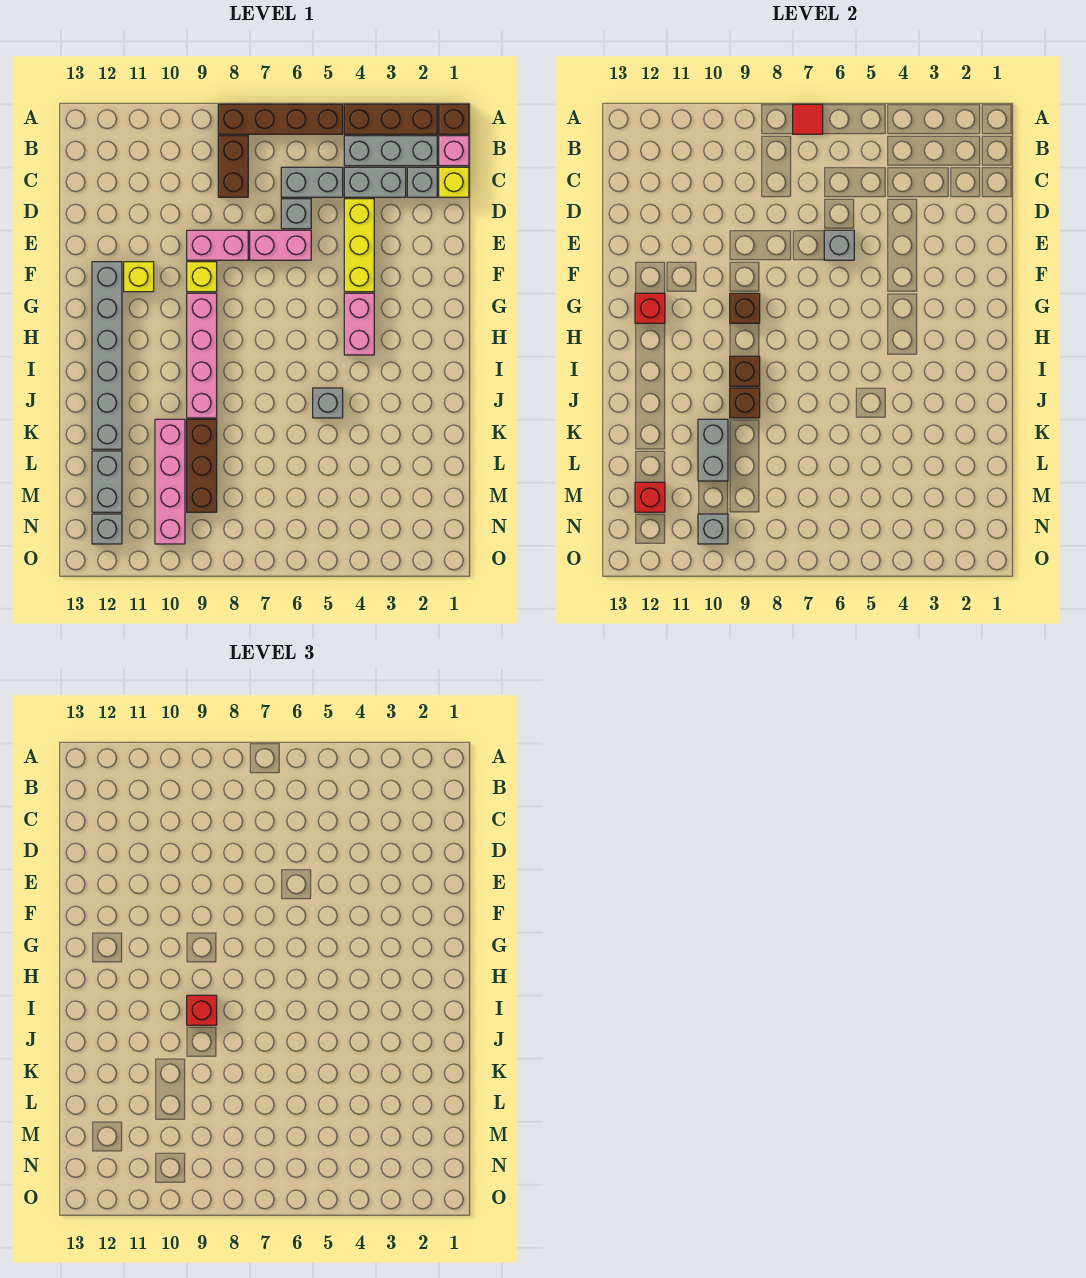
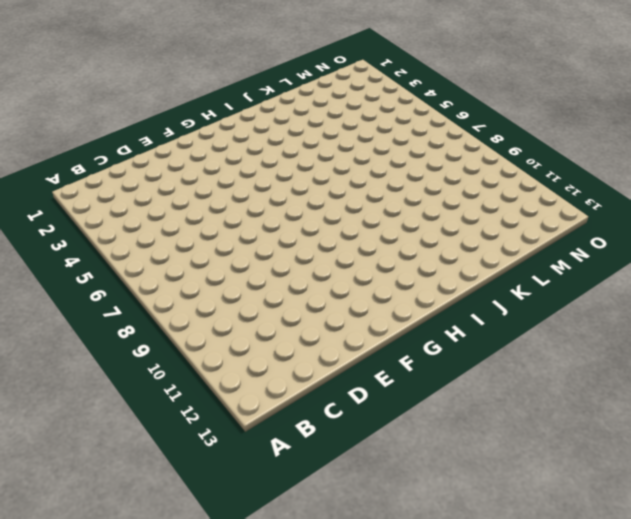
none -> brown brick A1 level 1
none -> brown brick A2:A4 level 1
none -> brown brick A5:A8 level 1
none -> pink brick B1 level 1

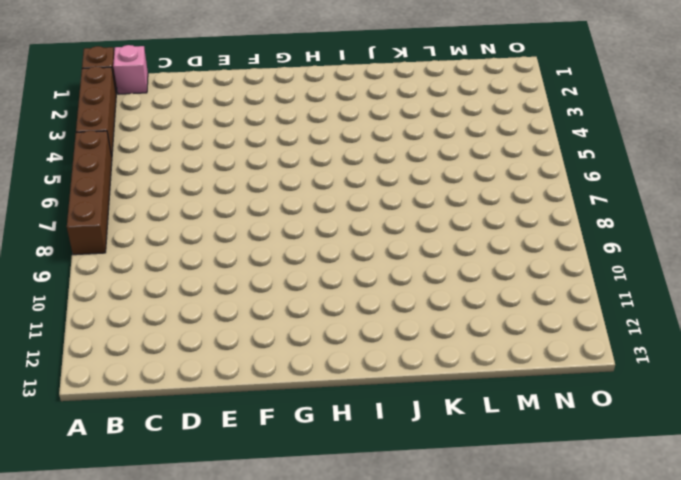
none -> grey brick B2:B4 level 1
none -> brown brick B8:C8 level 1
none -> yellow brick C1 level 1
none -> grey brick C2 level 1

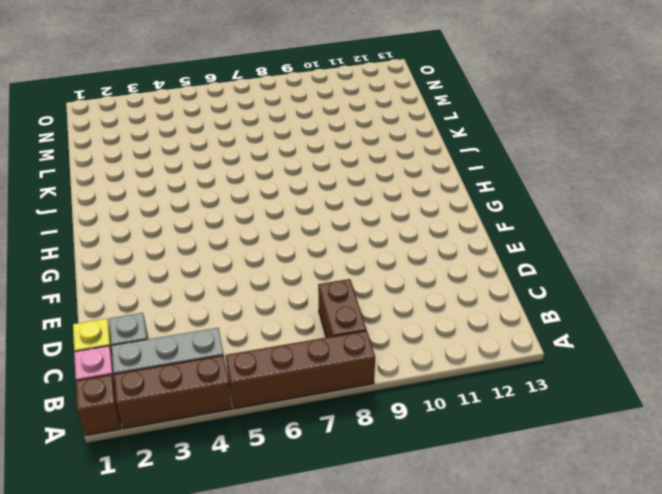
none -> grey brick C3:C4 level 1
none -> grey brick C5:C6 level 1
none -> yellow brick D4:F4 level 1
none -> grey brick D6 level 1

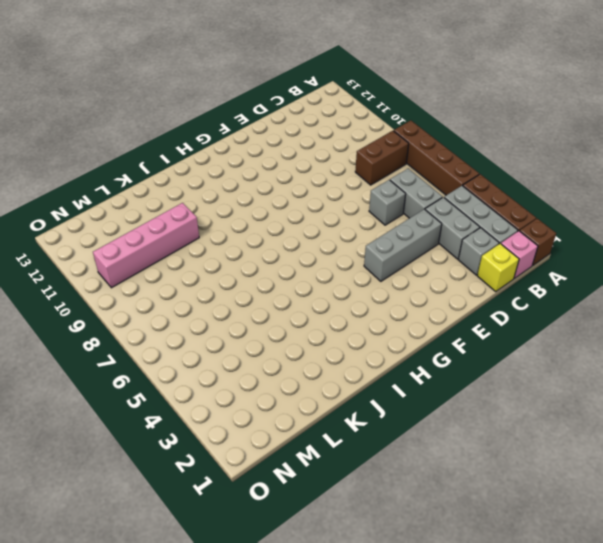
grey brick D4:F4 level 1 -> yellow brick D4:F4 level 1
none -> pink brick E6:E7 level 1
none -> pink brick E8:E9 level 1
none -> yellow brick F9 level 1
none -> yellow brick F11 level 1

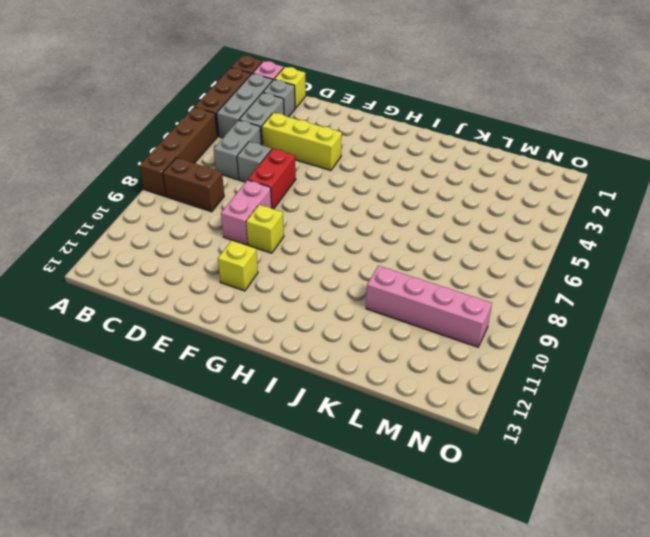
red brick E6:E7 level 1 -> pink brick E6:E7 level 1
none -> grey brick F12:K12 level 1
none -> pink brick G4:H4 level 1
none -> pink brick G9:J9 level 1
none -> grey brick J5 level 1

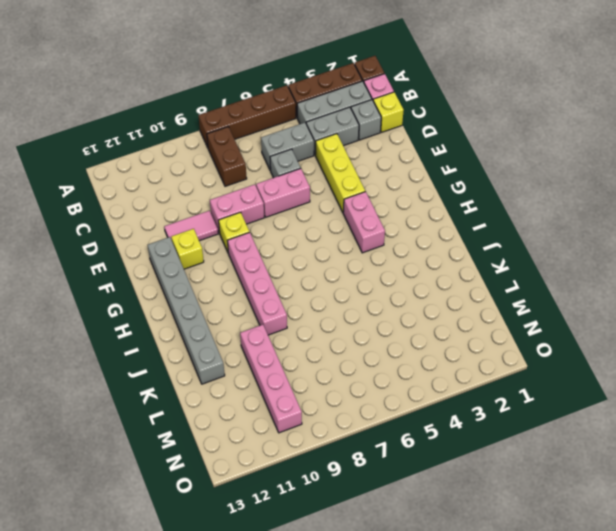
pink tile E10:E11 level 1 -> none
none -> grey brick J5 level 1
none -> brown brick K9:M9 level 1
none -> grey brick L12:M12 level 1
none -> grey brick N12 level 1

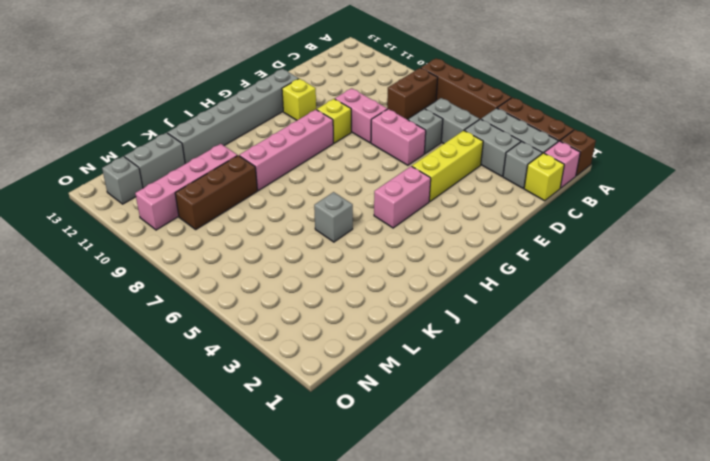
none -> red tile A7 level 2
none -> grey brick E6 level 2
none -> brown brick G9 level 2
none -> red brick G12 level 2

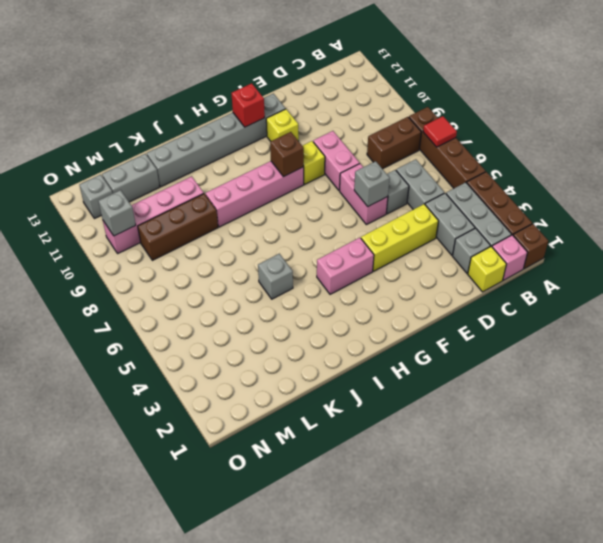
none -> brown brick I9 level 2
none -> brown brick J9 level 2
none -> grey brick K10:L10 level 2
none -> red brick M12 level 2

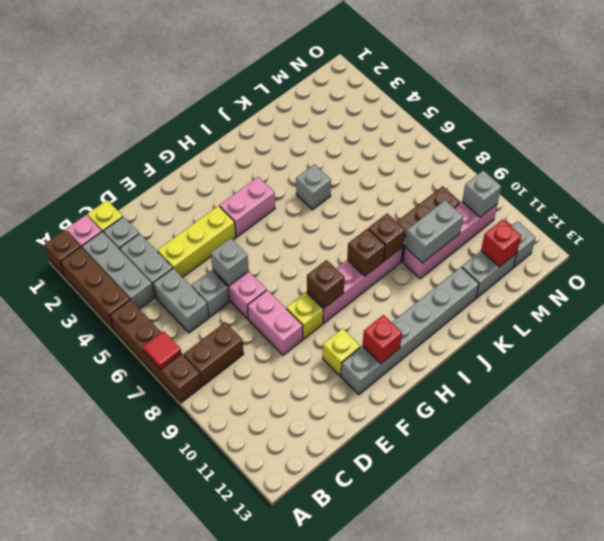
none -> red brick I9 level 3

